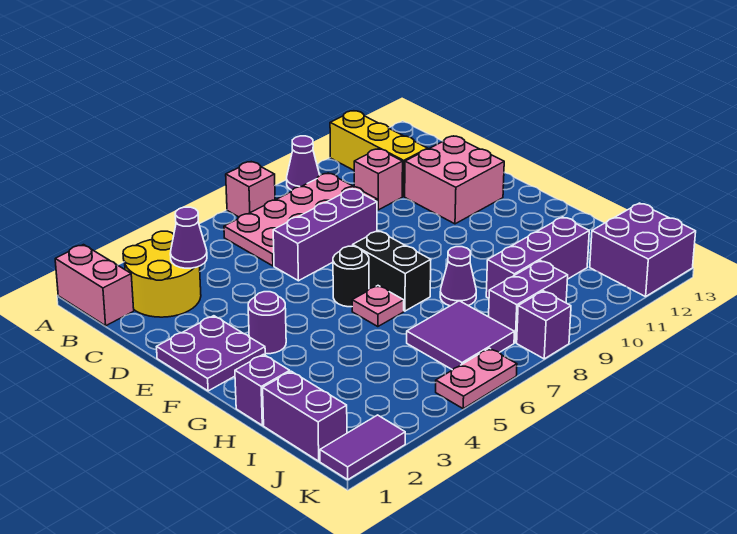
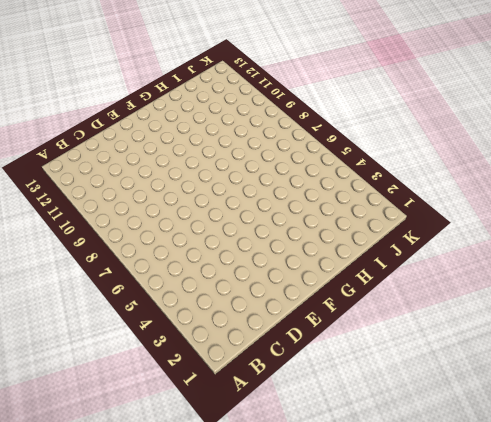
none -> pink brick A1:B1 level 1
none -> pink brick A7 level 1
none -> purple cone A9 level 1

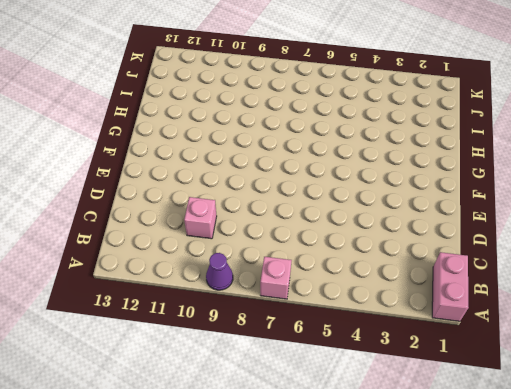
none -> yellow brick A11:C11 level 1
none -> yellow round brick B2:C3 level 1
none -> pink plate B6:C9 level 1

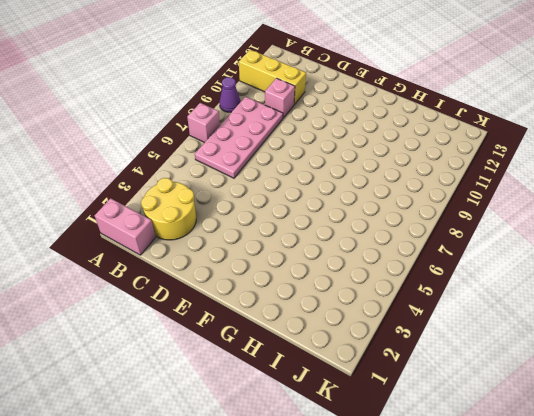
none -> purple brick D6:D8 level 1
none -> pink brick D11:E12 level 1
none -> purple plate E1:F2 level 1

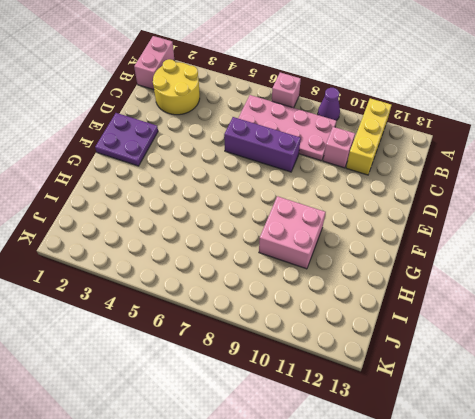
pink brick G9:H10 level 1 -> pink brick D11:E12 level 1
none -> purple round brick F3 level 1
none -> black round brick F6 level 1
none -> black brick F7:G7 level 1

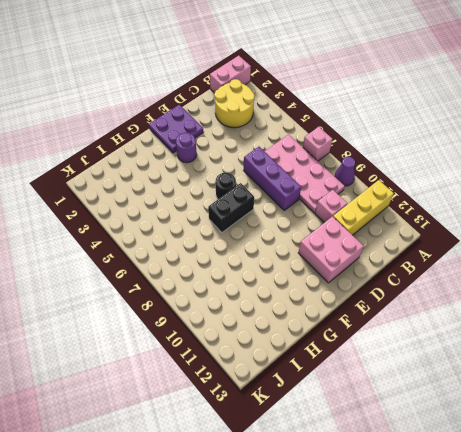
none -> pink plate G6 level 1
none -> purple brick H1 level 1
none -> purple cone H8 level 1

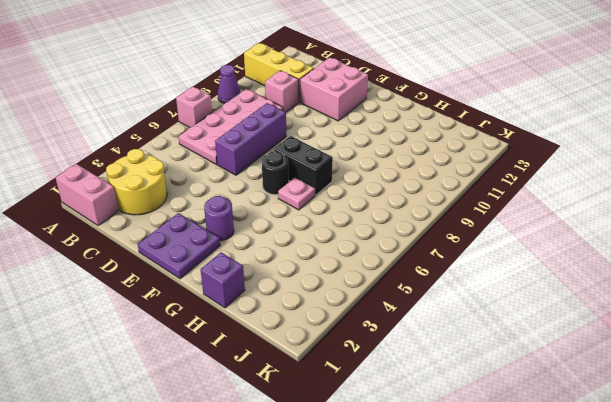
none -> purple cone H8 level 1
none -> purple brick I1:J1 level 1
none -> purple tile I6:J7 level 1

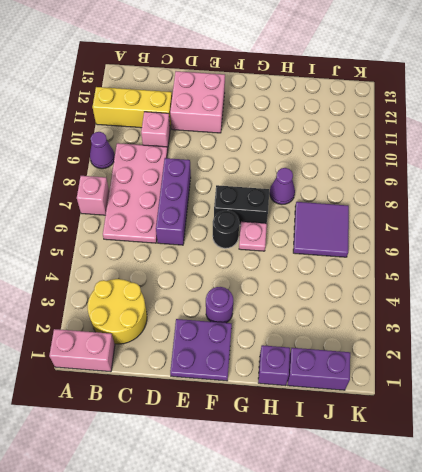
none -> purple brick I9:I11 level 1
none -> purple brick J8:J9 level 1
none -> purple brick J12:K13 level 1

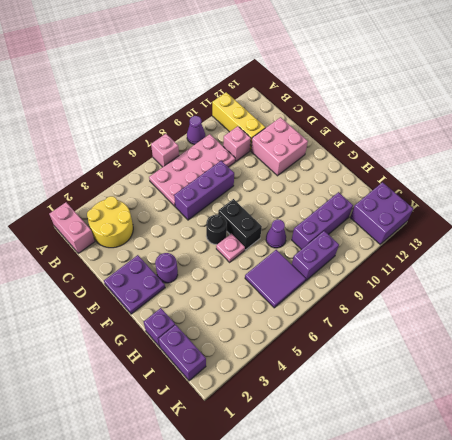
none -> purple tile K1:K2 level 1
none -> pink plate K5:K6 level 1
none -> purple brick K8 level 1

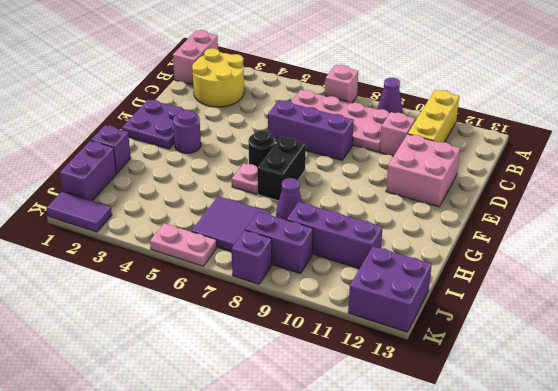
none -> purple cone C3 level 2

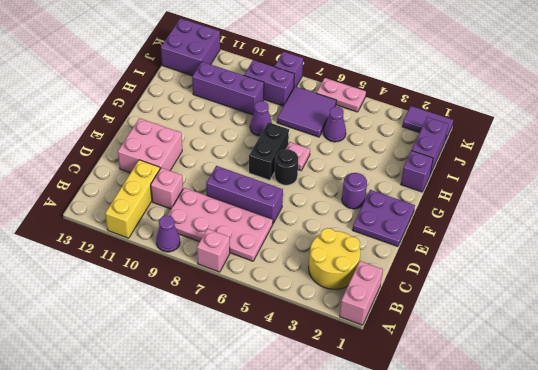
purple cone I5 level 1 -> purple cone C3 level 2

